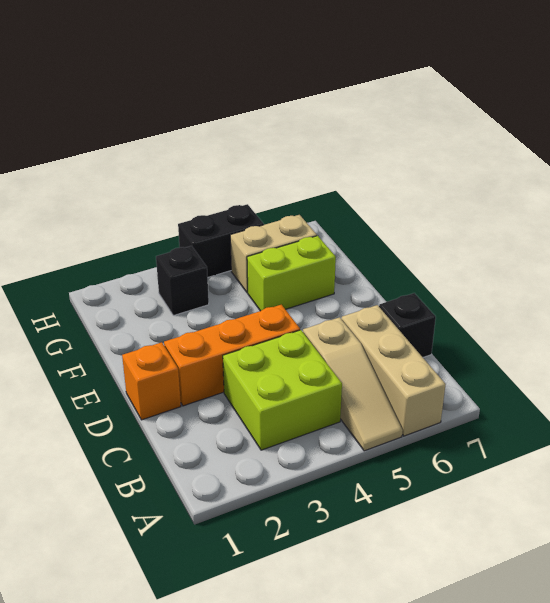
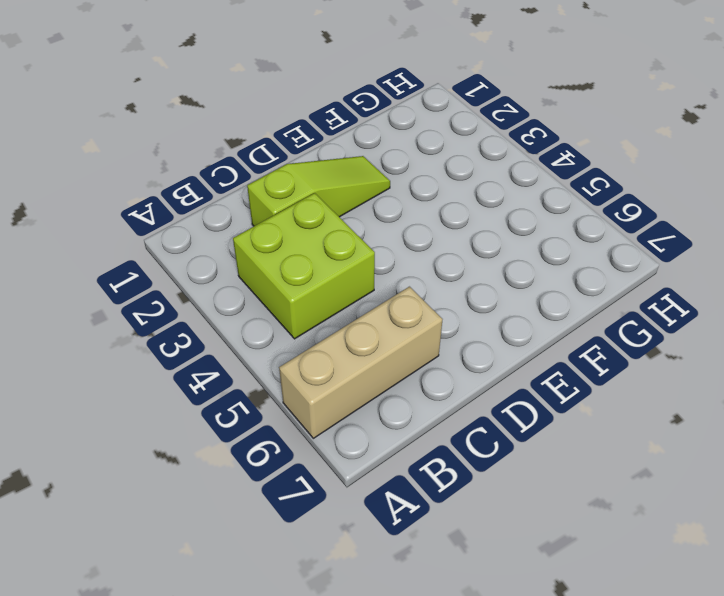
lime slope C2:E2 level 1 top C -> orange brick D2:D4 level 1
none -> tan slope A5:C5 level 1 top C
none -> black brick C7 level 1

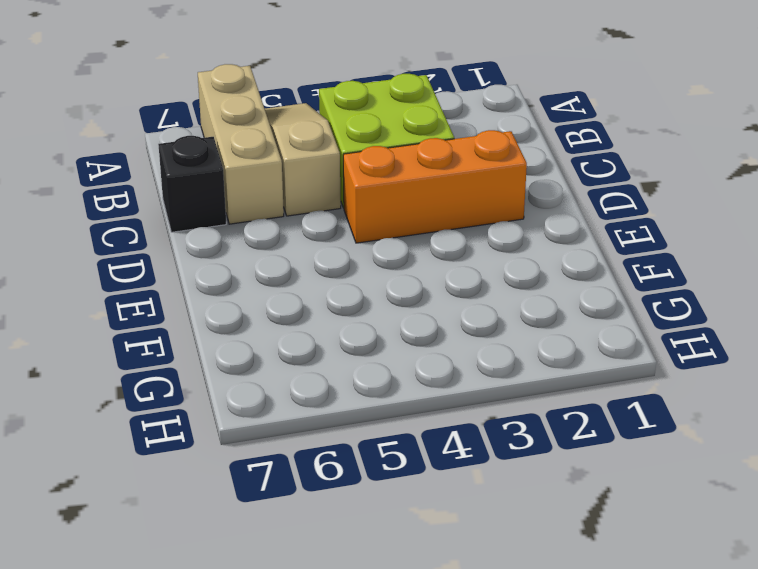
none -> orange brick D1 level 1
none -> lime brick F5:F6 level 1

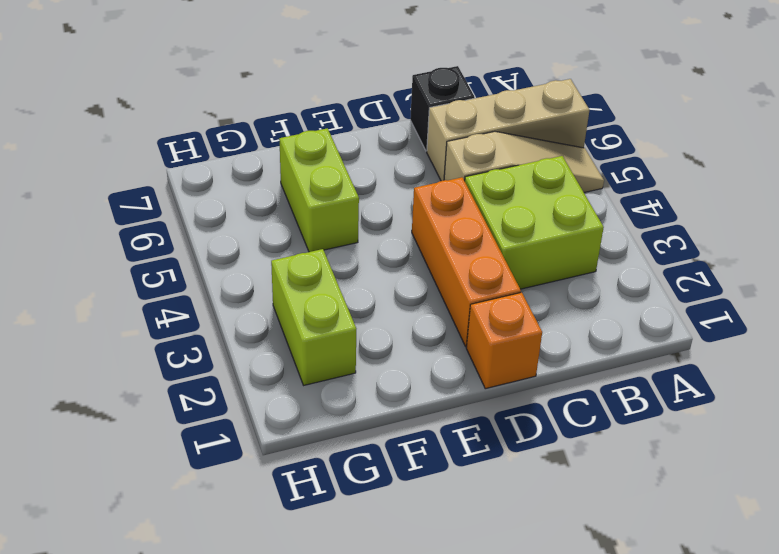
lime brick G2:G3 level 1 -> black brick G3 level 1
none -> tan brick G5:G6 level 1
none -> black brick H4:H5 level 1

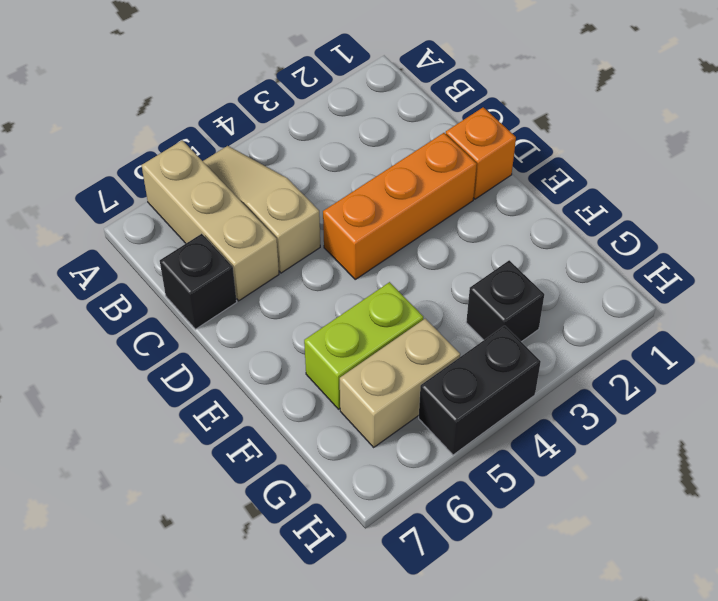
none -> lime brick B3:C4 level 1

